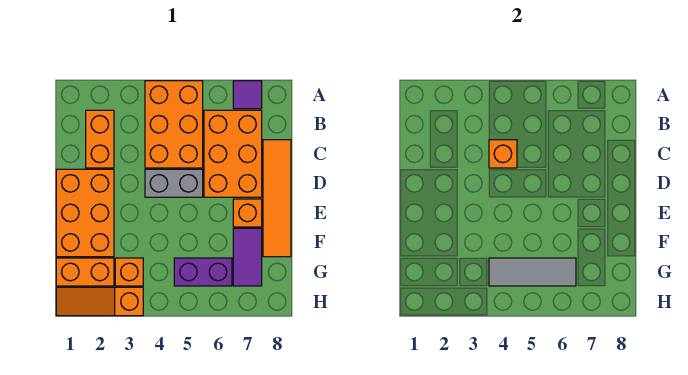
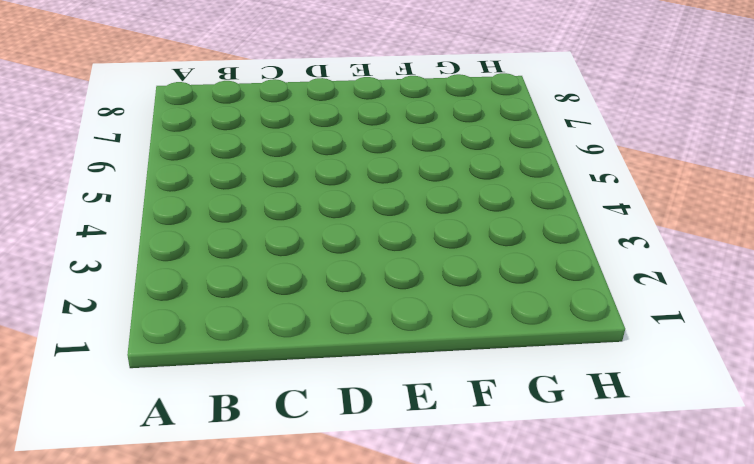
none -> orange brick A4:C5 level 1
none -> purple tile A7 level 1
none -> orange brick B2:C2 level 1

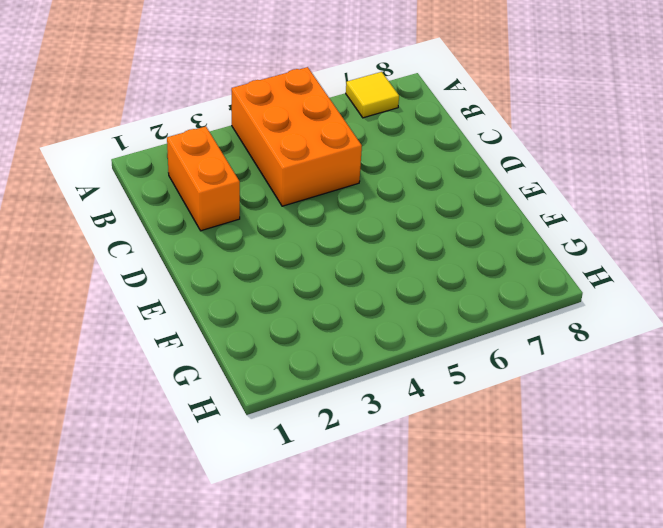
yellow tile A7 level 1 -> purple tile A7 level 1
none -> orange brick B6:D7 level 1
none -> orange tile C8:F8 level 1
none -> orange brick D1:F2 level 1

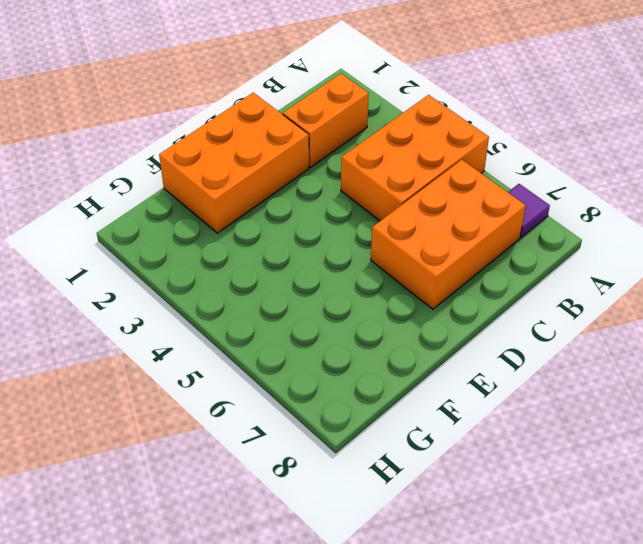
none -> orange tile C8:F8 level 1
none -> grey brick D4:D5 level 1
none -> orange brick E7 level 1

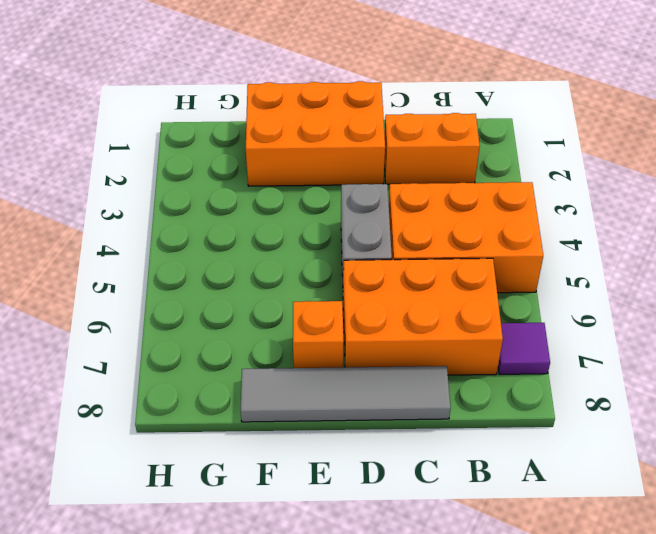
grey tile C8:F8 level 1 -> orange tile C8:F8 level 1
none -> purple tile F7:G7 level 1
none -> orange brick G1:G2 level 1
none -> orange brick G3 level 1

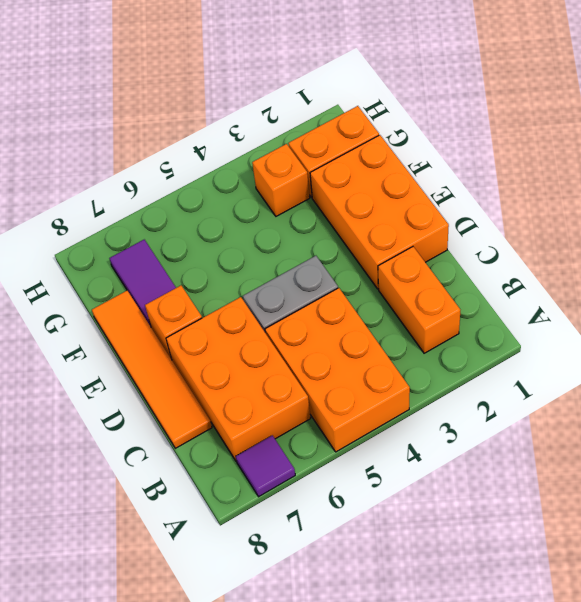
none -> purple brick G5:G6 level 1
none -> orange slope H1:H3 level 1 top 3
none -> orange brick C4 level 2

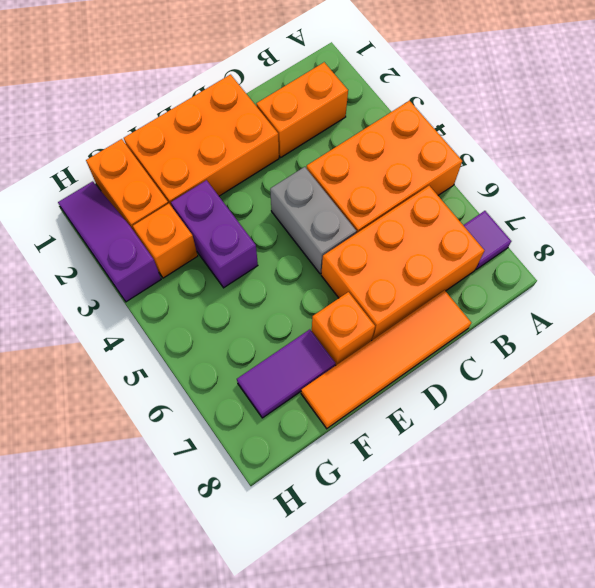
purple brick F3:F4 level 1 -> purple brick G5:G6 level 1
purple slope H1:H3 level 1 top 3 -> orange slope H1:H3 level 1 top 3
none -> orange brick C4 level 2
none -> grey tile G4:G6 level 2

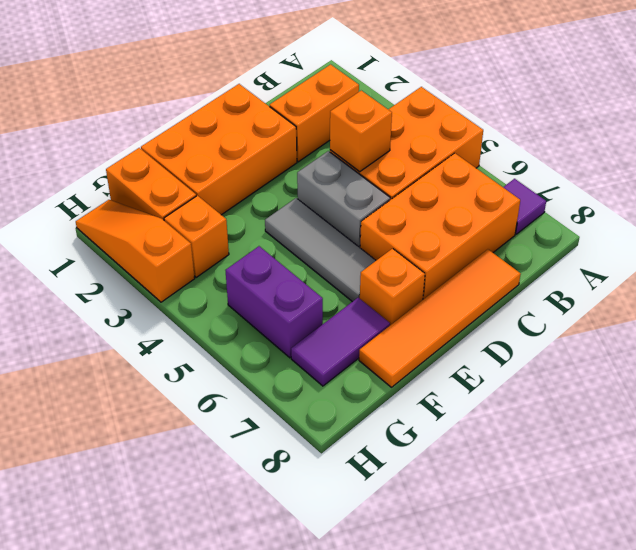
grey tile E4:E6 level 1 -> grey tile G4:G6 level 2

